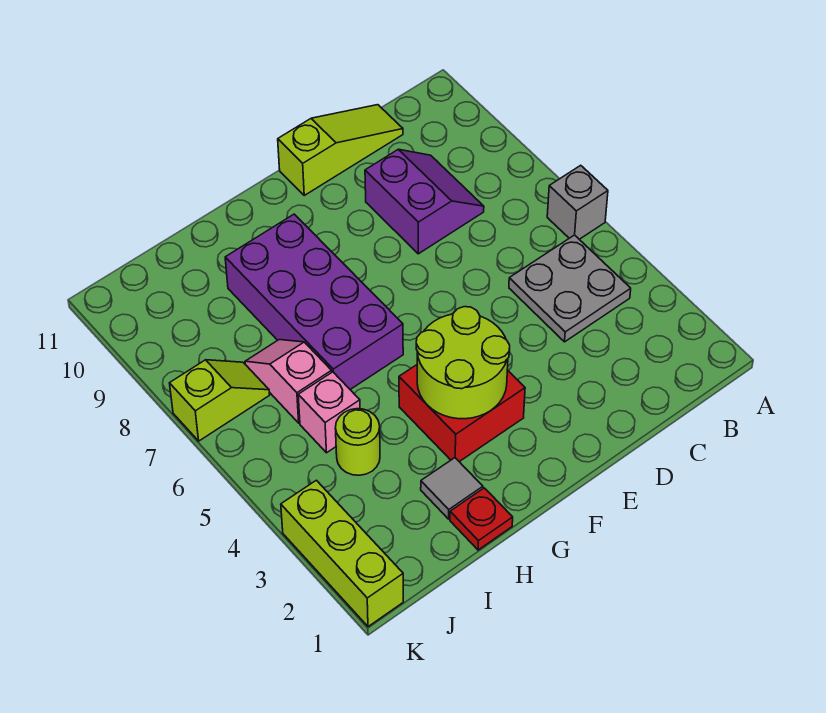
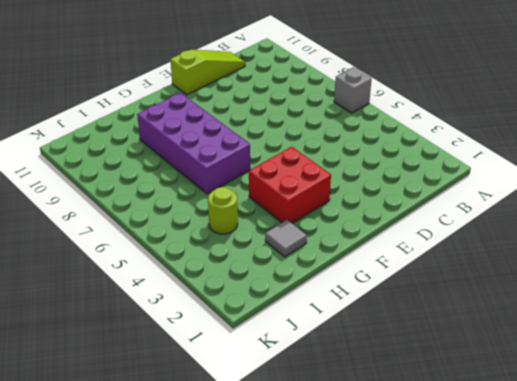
none -> grey plate B4:C5 level 1
none -> purple slope C8:D9 level 1 top D
none -> red plate H1 level 1

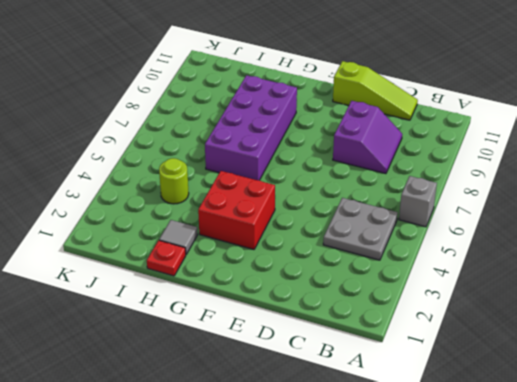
none -> pink brick I5 level 1
none -> pink slope I6:I7 level 1 top 6
none -> lime slope J7:K7 level 1 top K

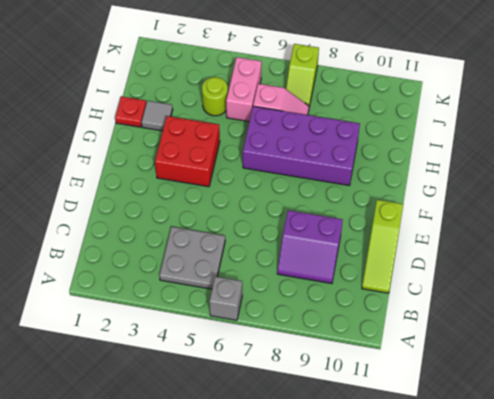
pink brick I5:J5 level 1 -> pink brick I5 level 1
none -> lime brick K1:K3 level 1
none -> lime round brick F3:G4 level 2

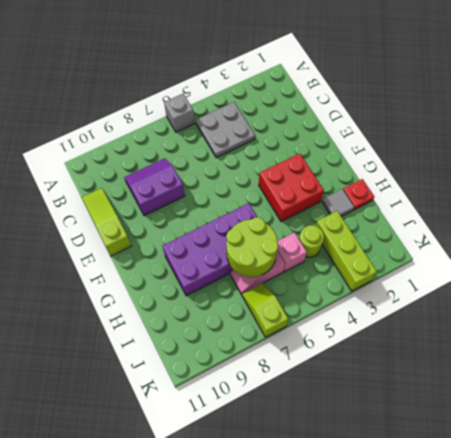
lime round brick H6:I7 level 2 -> lime round brick F3:G4 level 2
lime brick I3:K3 level 1 -> lime brick K1:K3 level 1

